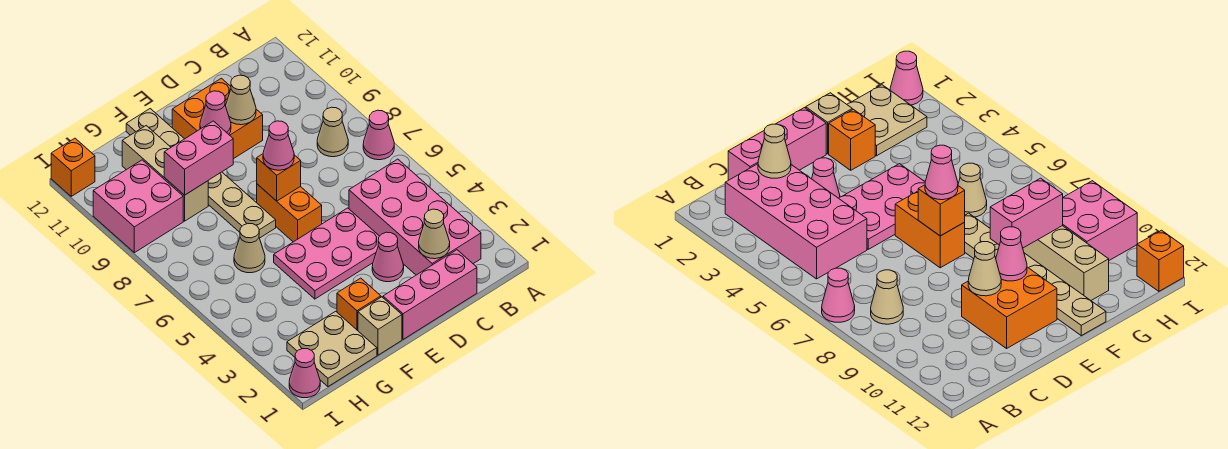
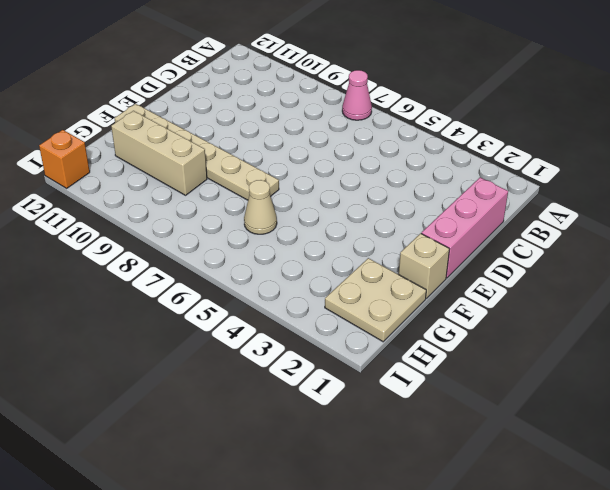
none -> pink brick B2:C5 level 1
none -> tan cone B8 level 1
none -> pink cone D3 level 1

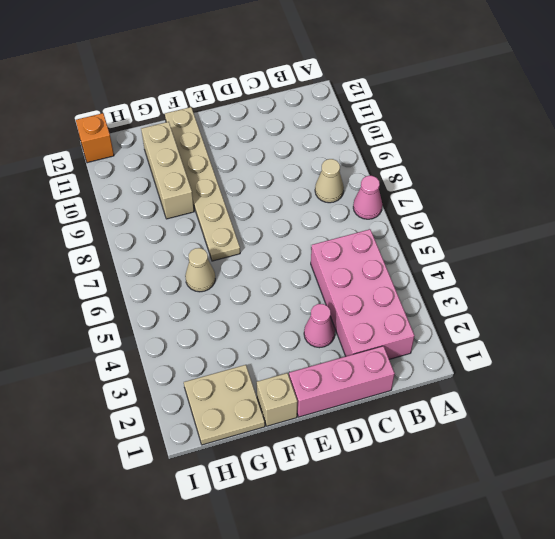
none -> pink plate D4:F5 level 1
none -> orange brick D10:E11 level 1
none -> orange brick E6:E7 level 1

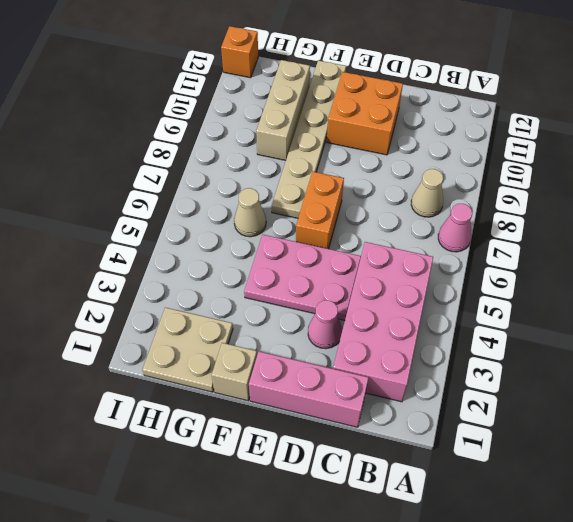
none -> orange brick F2 level 1
none -> pink brick H9:I10 level 1
none -> pink cone I1 level 1

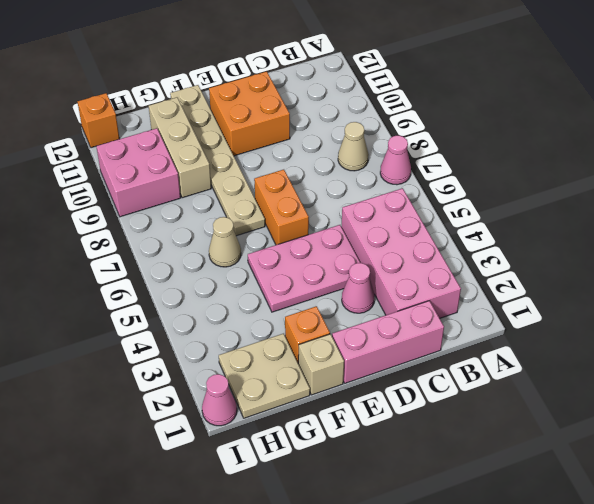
none -> tan cone C2 level 2
none -> tan cone D10 level 2
none -> orange brick E7 level 2

